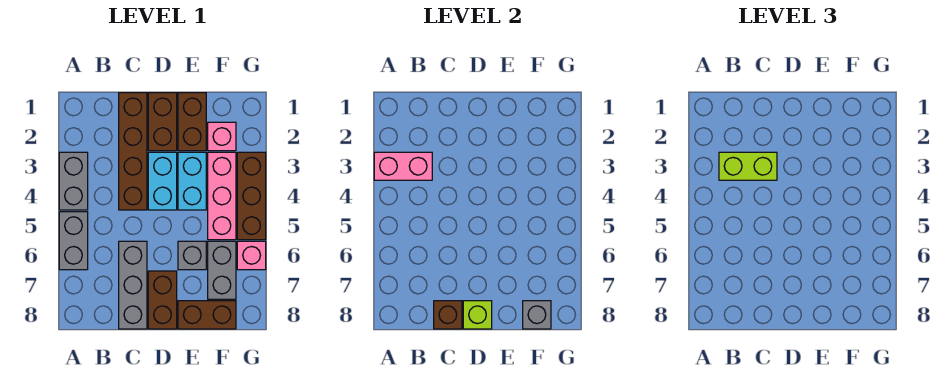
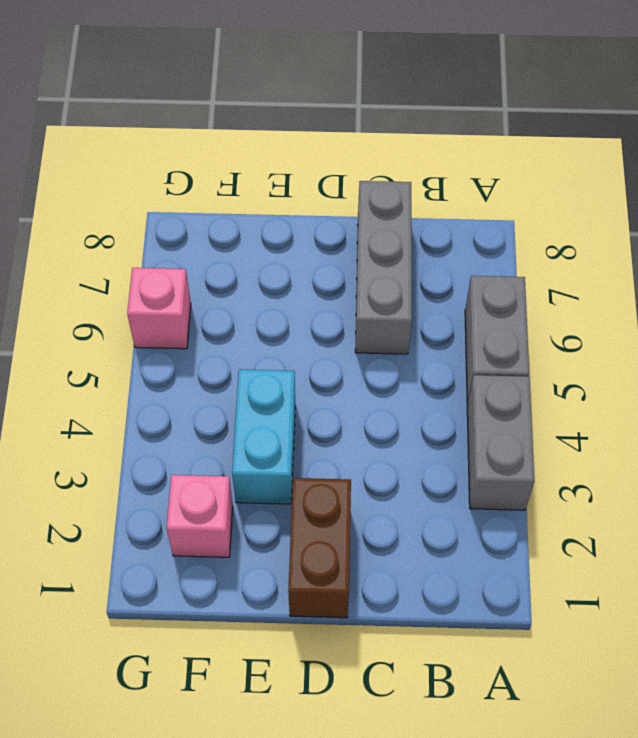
none -> brown brick C1:C4 level 1
none -> cyan brick D3:D4 level 1
none -> brown brick D7:D8 level 1

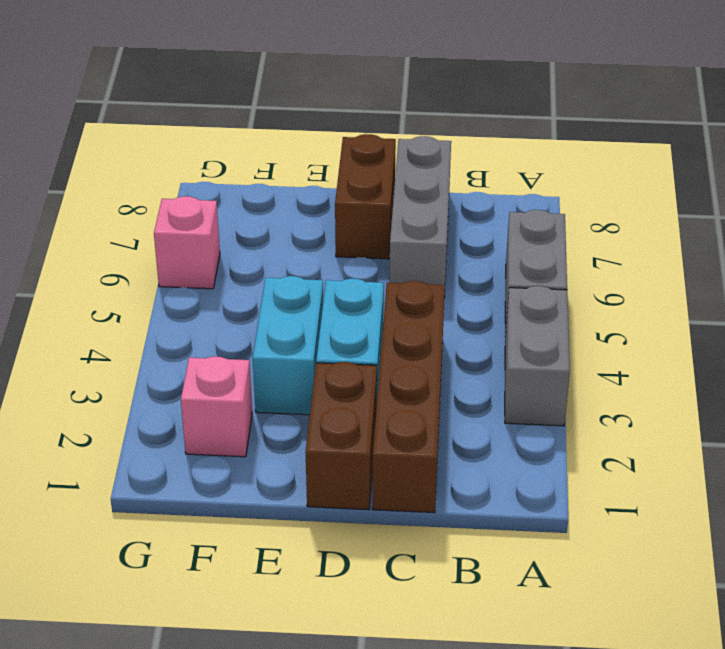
none -> brown brick E1:E2 level 1
none -> grey brick E6 level 1
none -> brown brick E8:F8 level 1

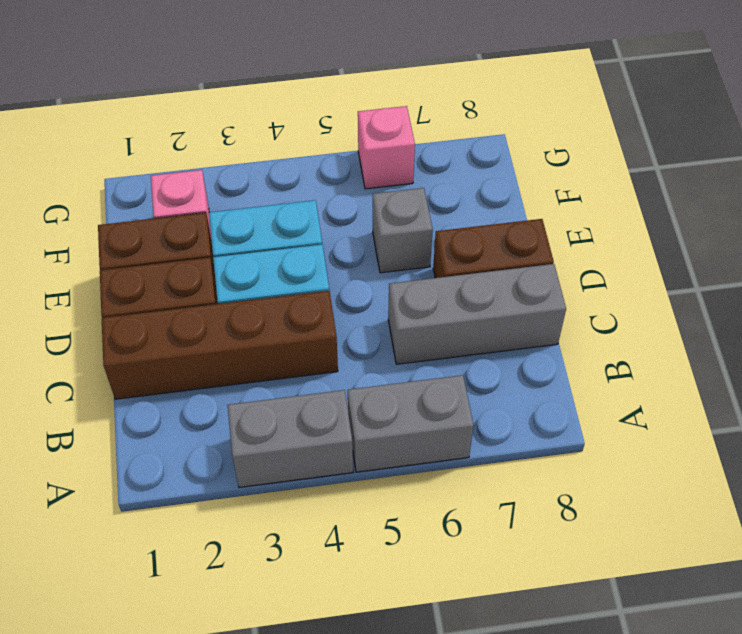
none -> brown brick E8:F8 level 1
none -> pink brick F3:F5 level 1
none -> grey brick F6:F7 level 1

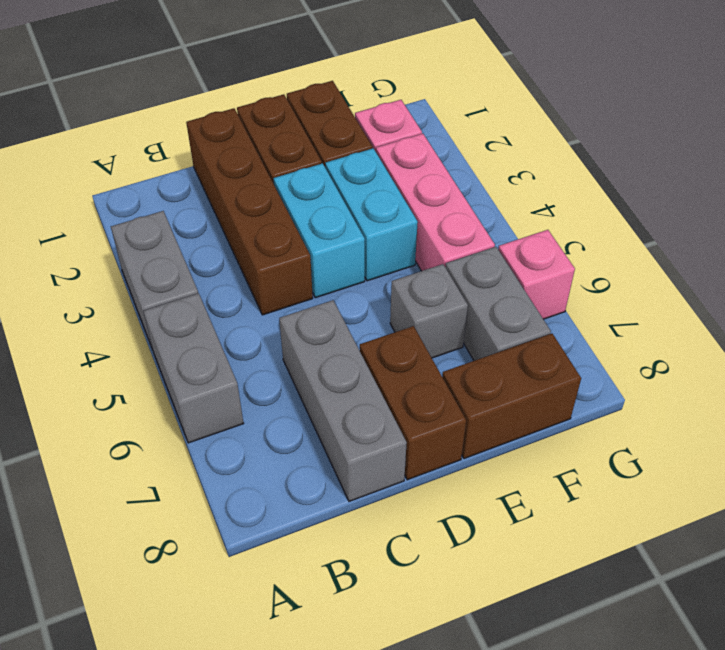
none -> brown brick G3:G5 level 1
none -> pink brick A3:B3 level 2
none -> brown brick C8 level 2

